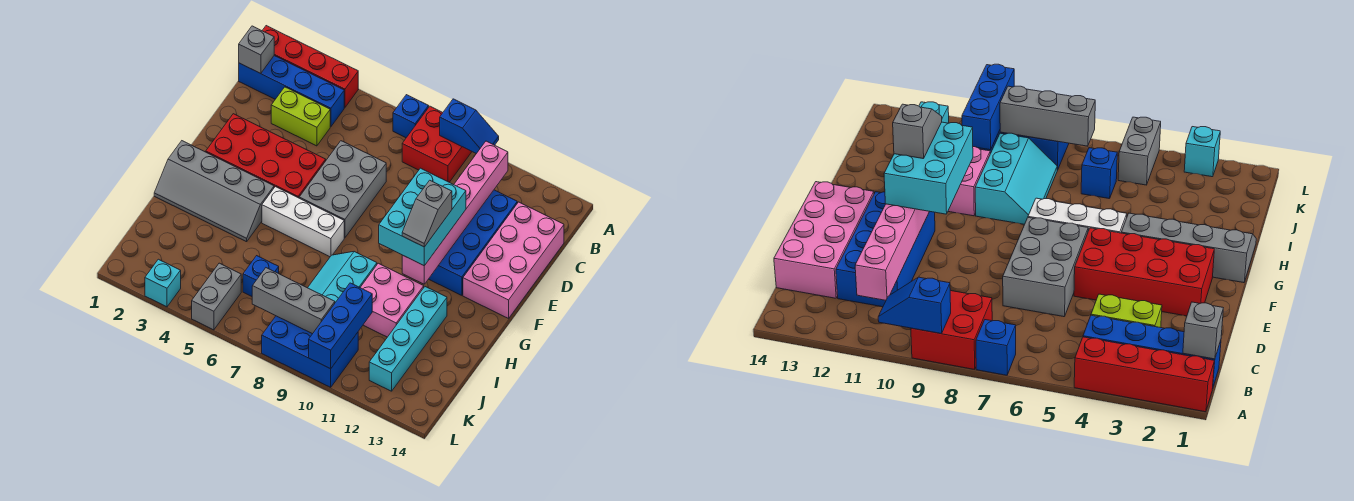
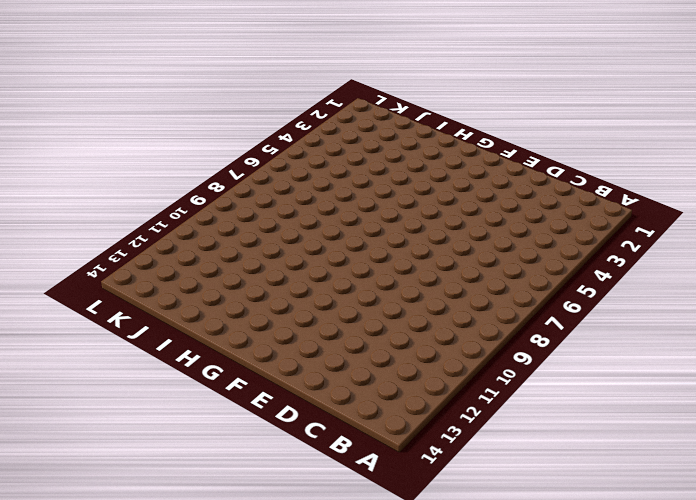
none -> red brick A1:A4 level 1
none -> blue brick A7 level 1
none -> red brick A8:B9 level 1

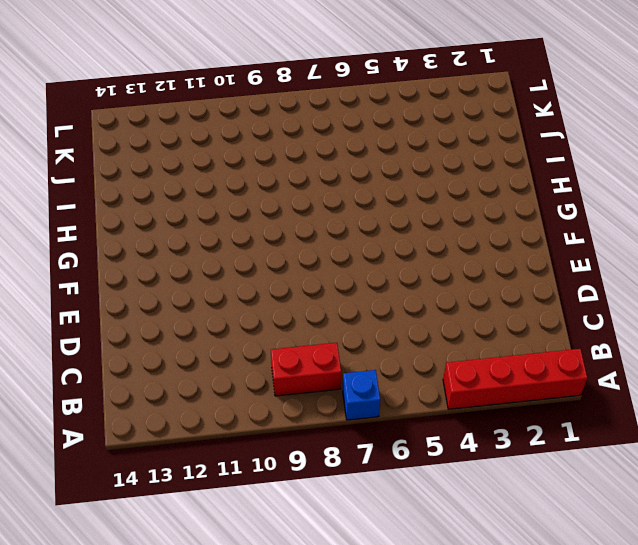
red brick B8:B9 level 1 -> red brick A8:B9 level 1
none -> blue brick B1:B4 level 1
none -> lime brick C3:C4 level 1
none -> blue brick C11:F12 level 1

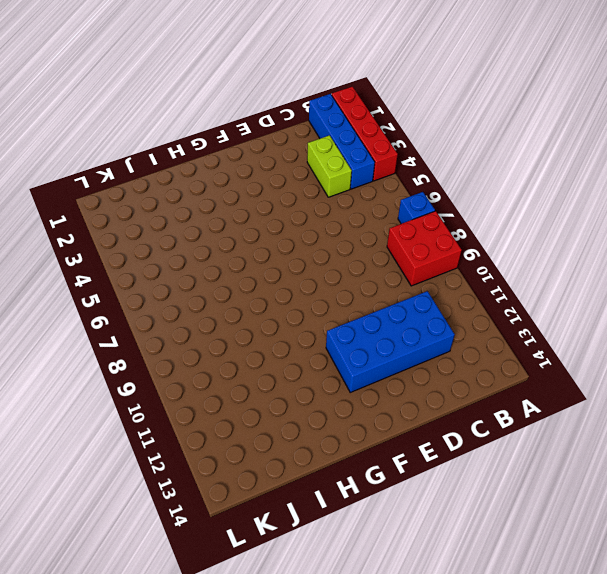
none -> pink brick C13:F14 level 1
none -> grey brick D6:F7 level 1
none -> red brick E2:F5 level 1

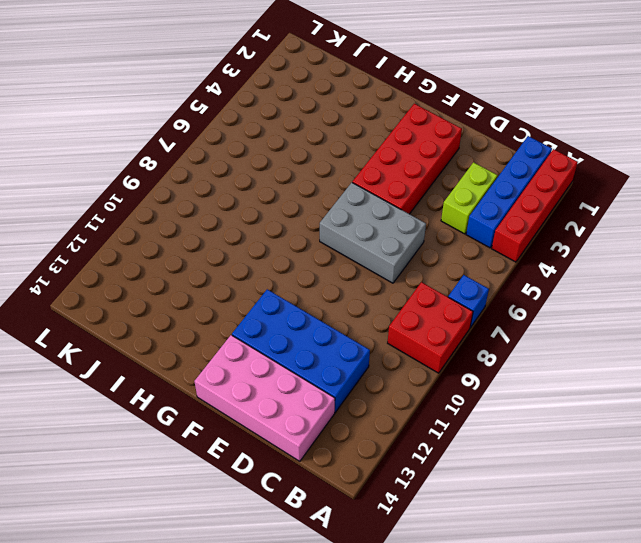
none -> grey slope G1:H4 level 1 top G
none -> white brick G5:G7 level 1
none -> cyan slope H8:J9 level 1 top 9

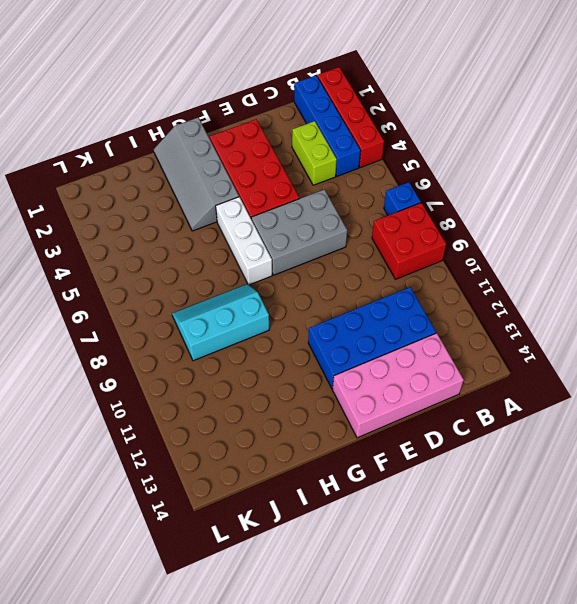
none -> pink brick H10:I11 level 1
none -> cyan brick H12:K12 level 1
none -> blue brick J6 level 1

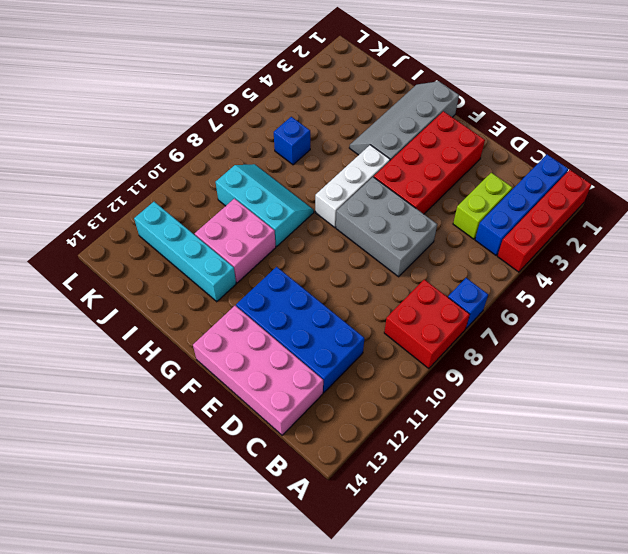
none -> grey brick K5:L5 level 1
none -> blue brick K8:L10 level 1
none -> cyan brick L3 level 1

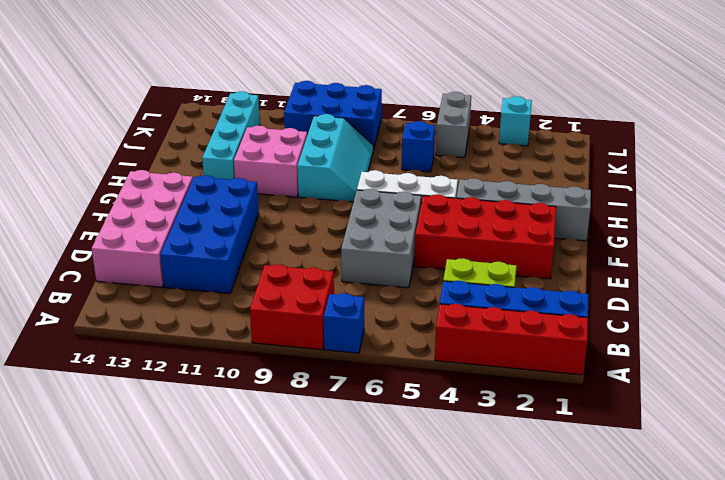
none -> blue slope A9:A10 level 2 top 9
none -> grey brick B1 level 2
none -> pink brick B11:G11 level 2

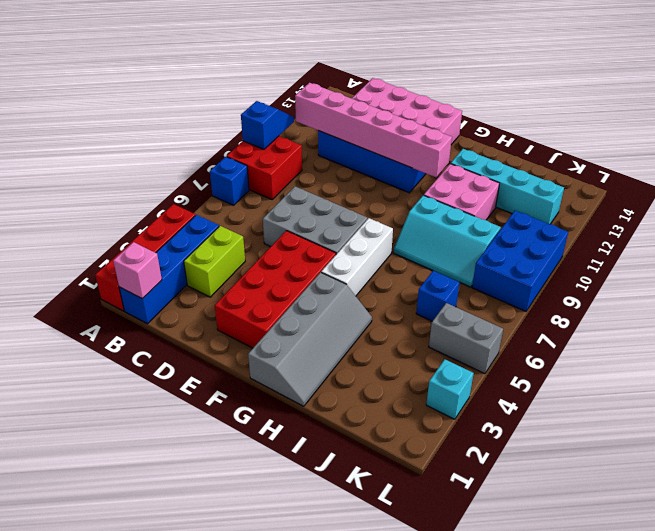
pink brick B1 level 2 -> grey brick B1 level 2
none -> blue brick J10:L10 level 2
none -> grey brick K7:K9 level 2
none -> cyan brick E10:G11 level 3

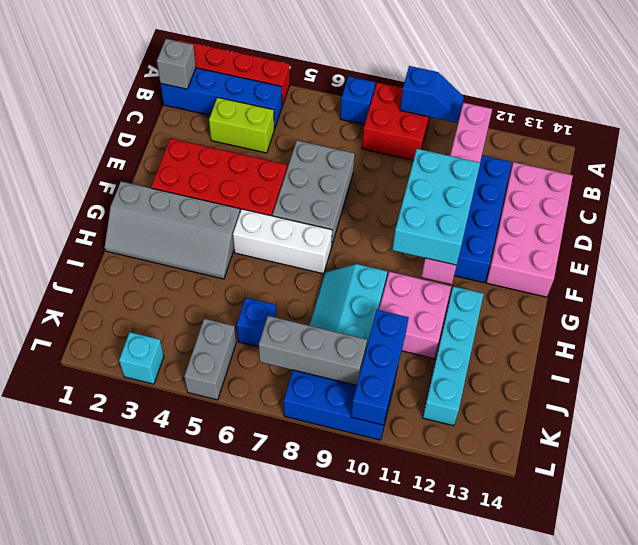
none -> grey slope F11:G11 level 4 top F

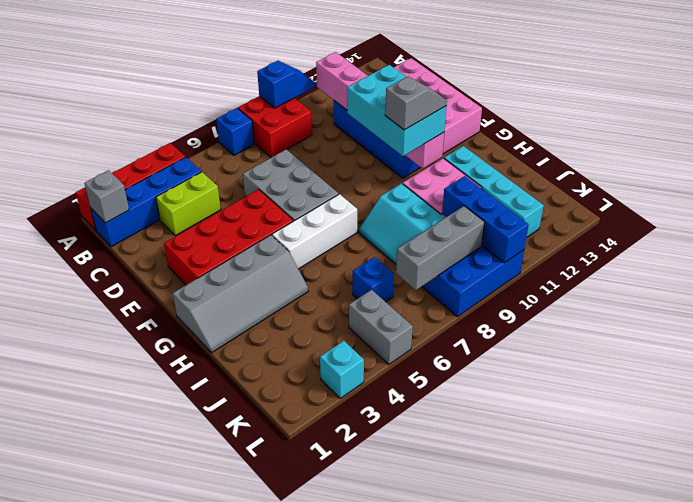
grey slope G10:G11 level 4 top 10 -> grey slope F11:G11 level 4 top F

